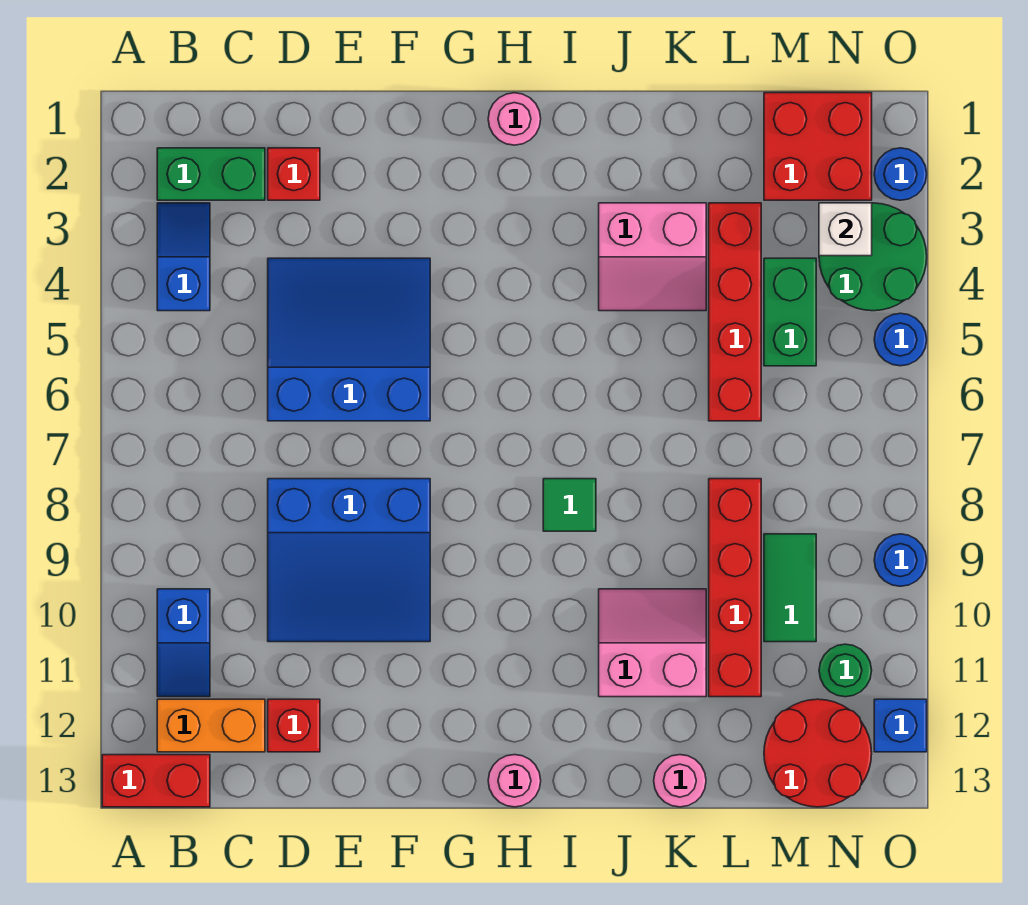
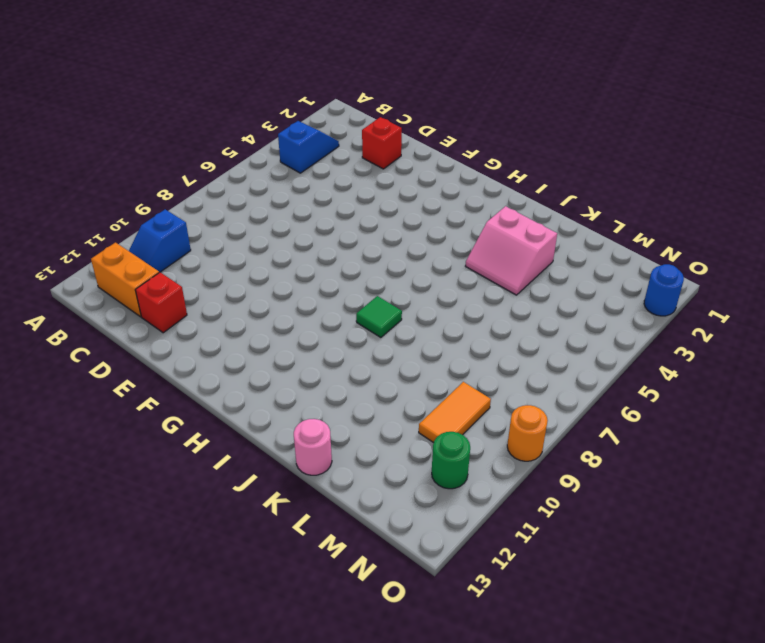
orange tile M9:M10 level 1 -> green tile M9:M10 level 1
orange round brick O9 level 1 -> blue round brick O9 level 1
none -> red brick A13:B13 level 1
none -> green brick B2:C2 level 1
none -> blue slope D4:F6 level 1 top 6

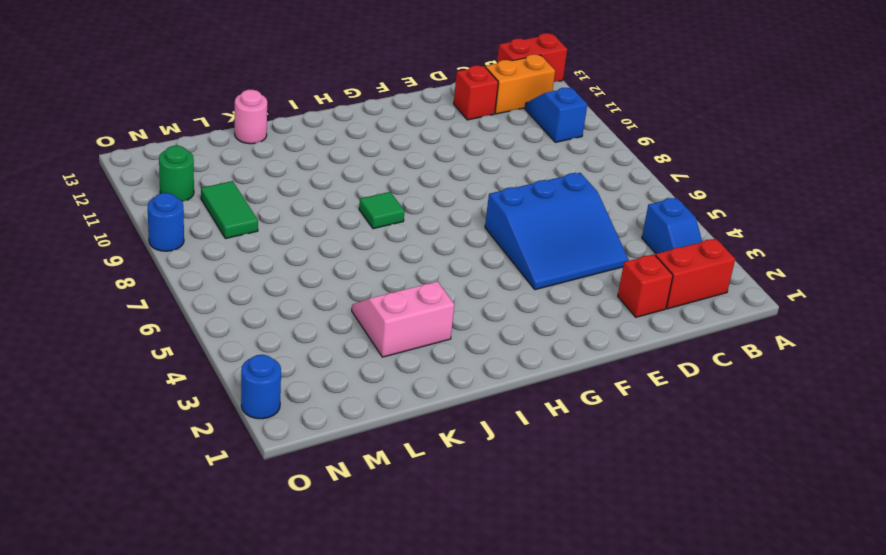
red brick B2:C2 level 1 -> green brick B2:C2 level 1
none -> blue slope D8:F10 level 1 top 8
none -> pink round brick H1 level 1
none -> pink round brick H13 level 1

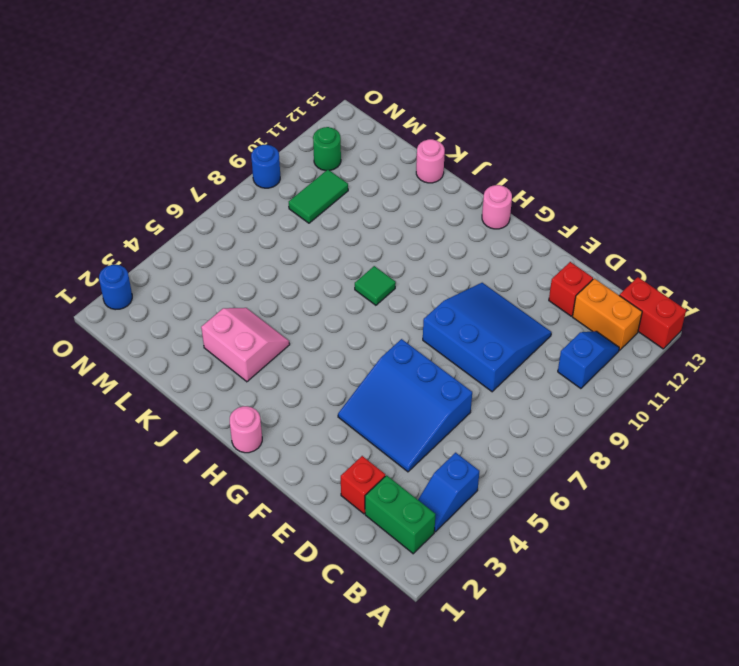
none -> pink slope J10:K11 level 1 top 11
none -> red brick L3:L6 level 1
none -> red brick L8:L11 level 1

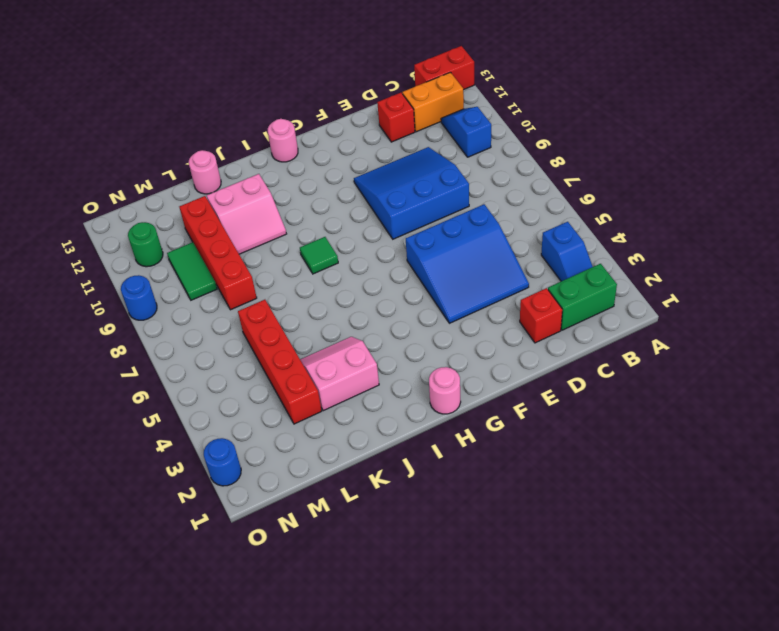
none -> red brick M1:N2 level 1
none -> green brick M4:M5 level 1
none -> red round brick M12:N13 level 1

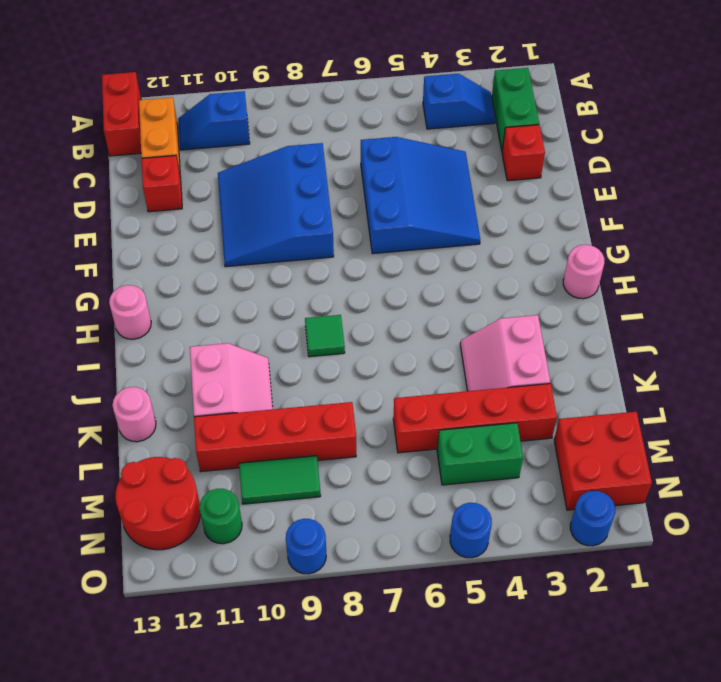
none -> green round brick N3:O4 level 1
none -> blue brick O12 level 1
none -> white brick N3 level 2

